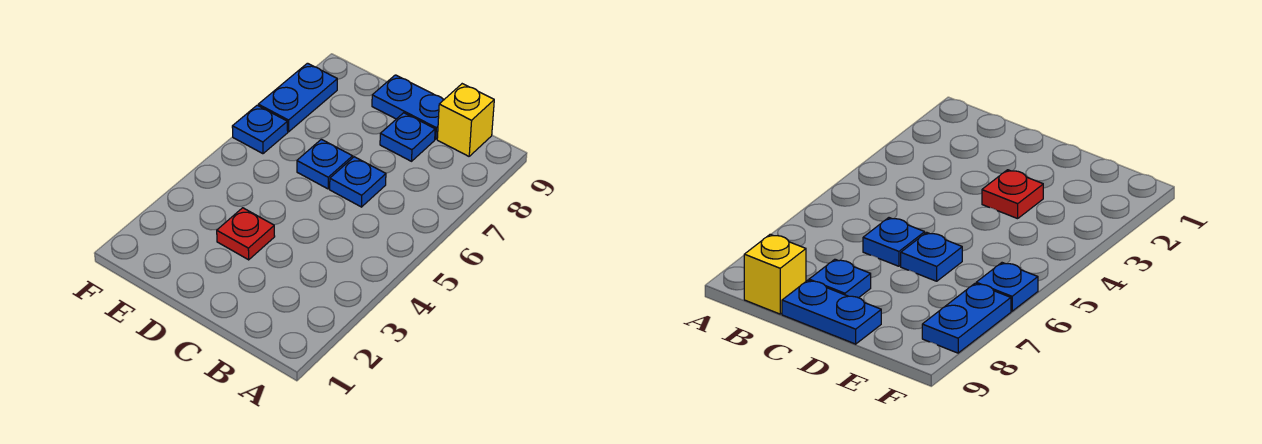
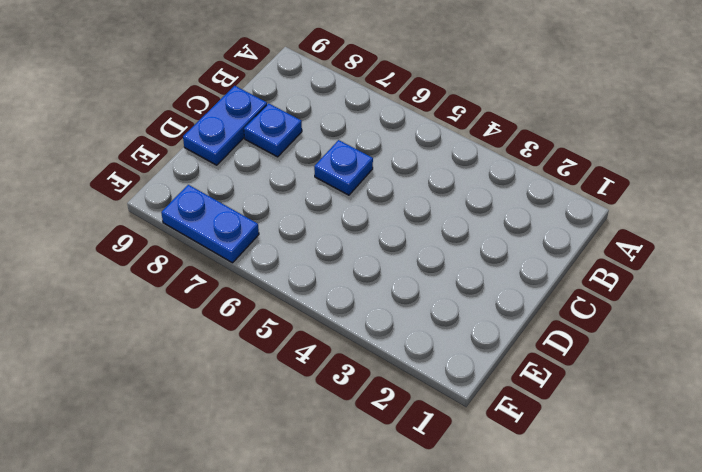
none -> yellow brick B9 level 1
none -> red plate D3 level 1

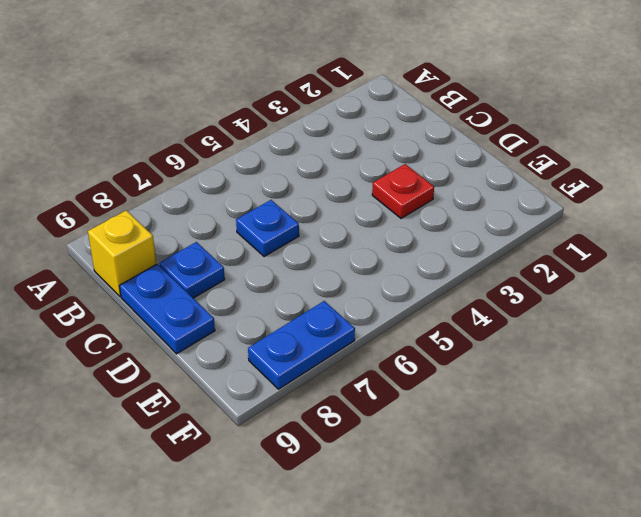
none -> blue plate D6 level 1
none -> blue plate F6 level 1

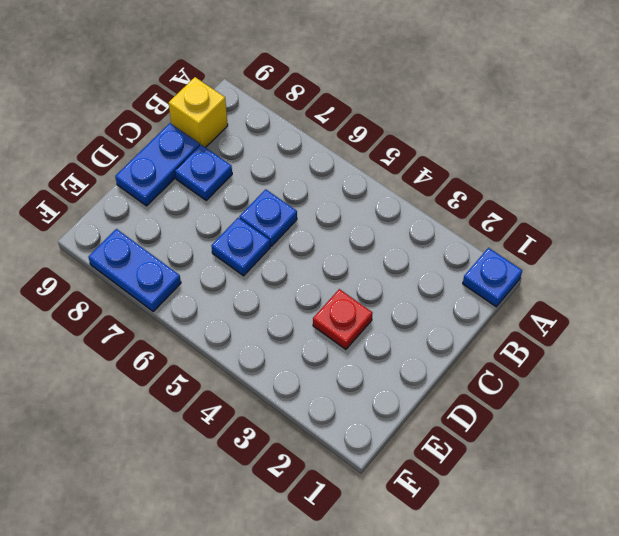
blue plate A1 level 1 -> blue plate F6 level 1

